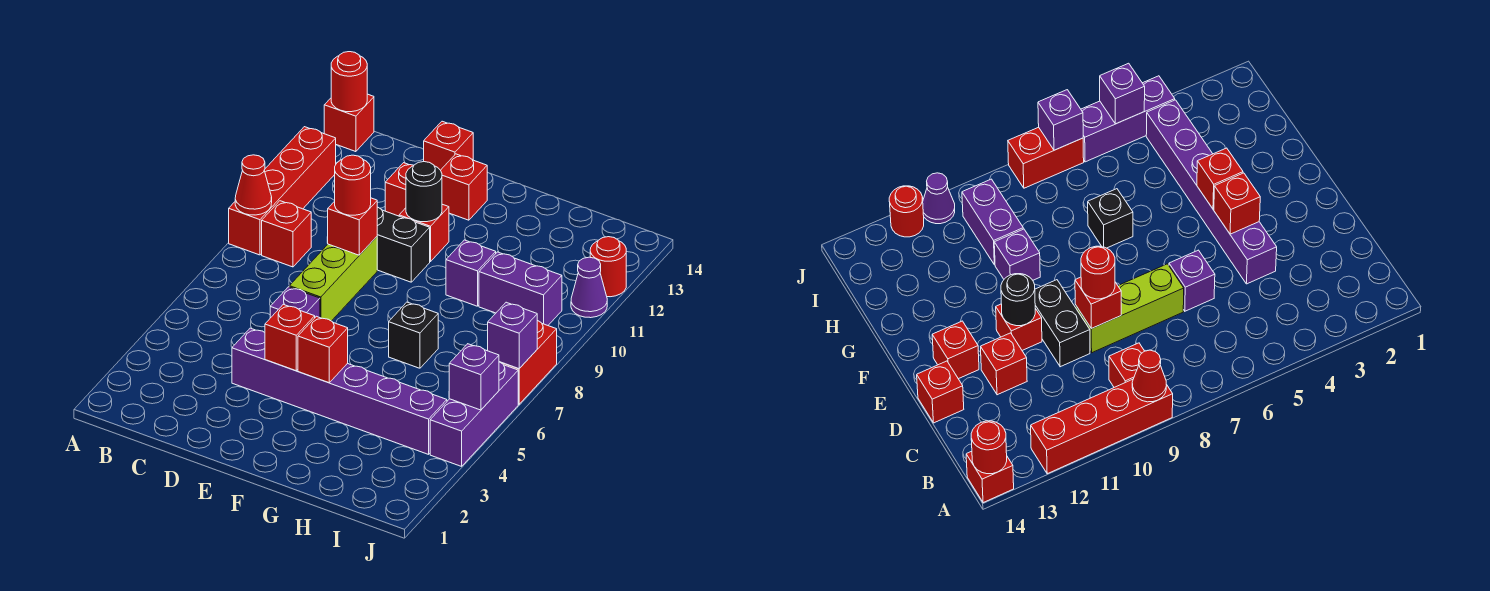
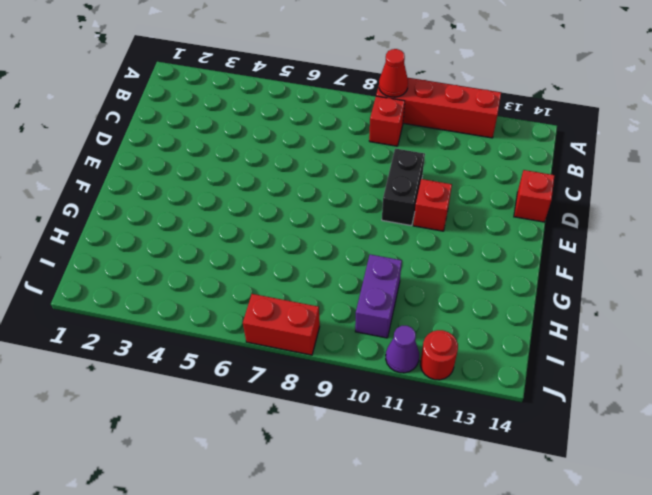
none -> red brick A14 level 1
none -> purple brick D4:I4 level 1
none -> purple brick D6 level 1

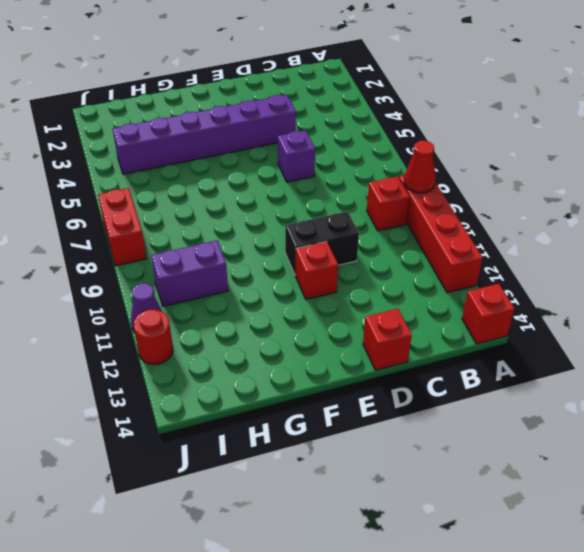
none -> lime brick D7:D9 level 1
none -> red brick D12 level 1
none -> red brick E13 level 1

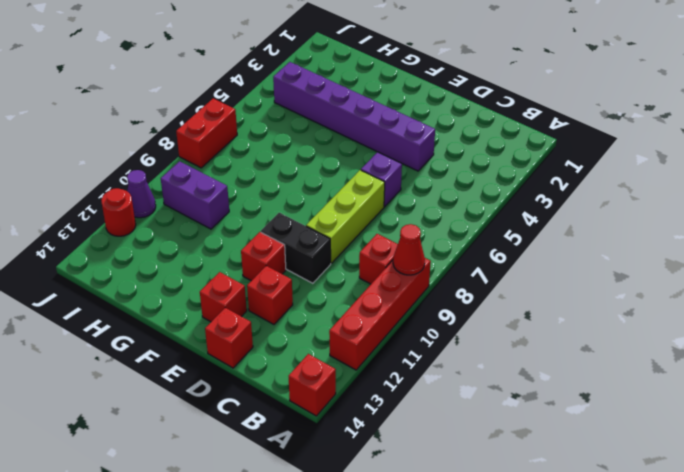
none -> black brick G7 level 1
none -> purple brick G10 level 1
none -> purple brick J4:J6 level 1

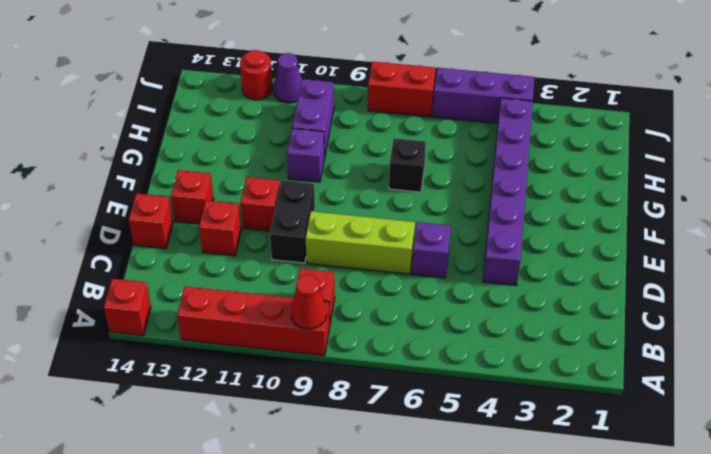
none -> red round brick A14 level 2
none -> red brick D9 level 2
none -> red brick E4 level 2

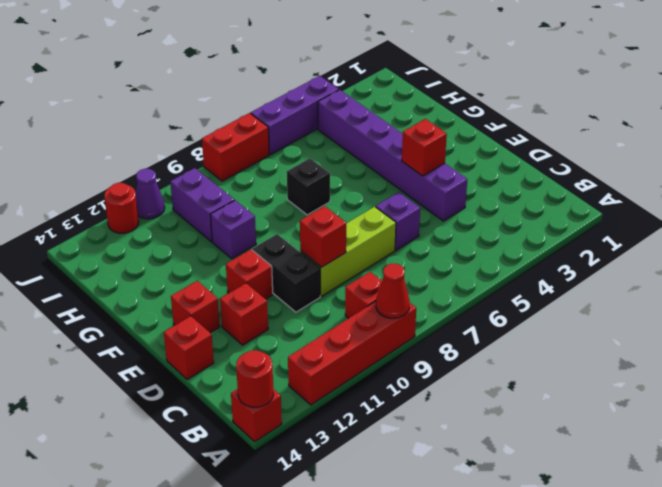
none -> black round brick E11 level 2
none -> red brick F4 level 2
none -> purple brick J5 level 2

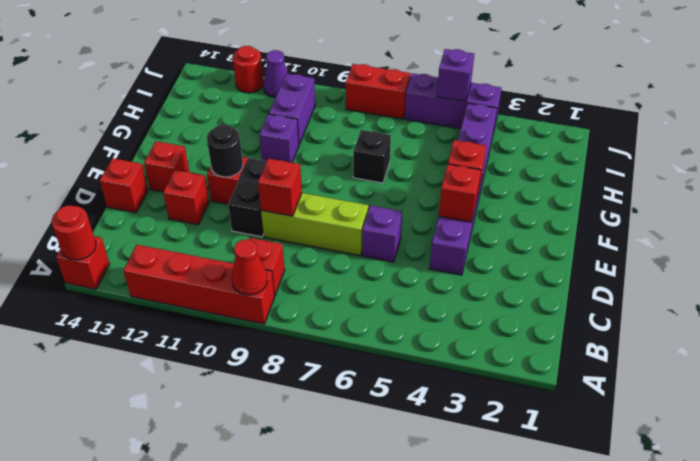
none -> purple brick J7 level 2
none -> red round brick D9 level 3

